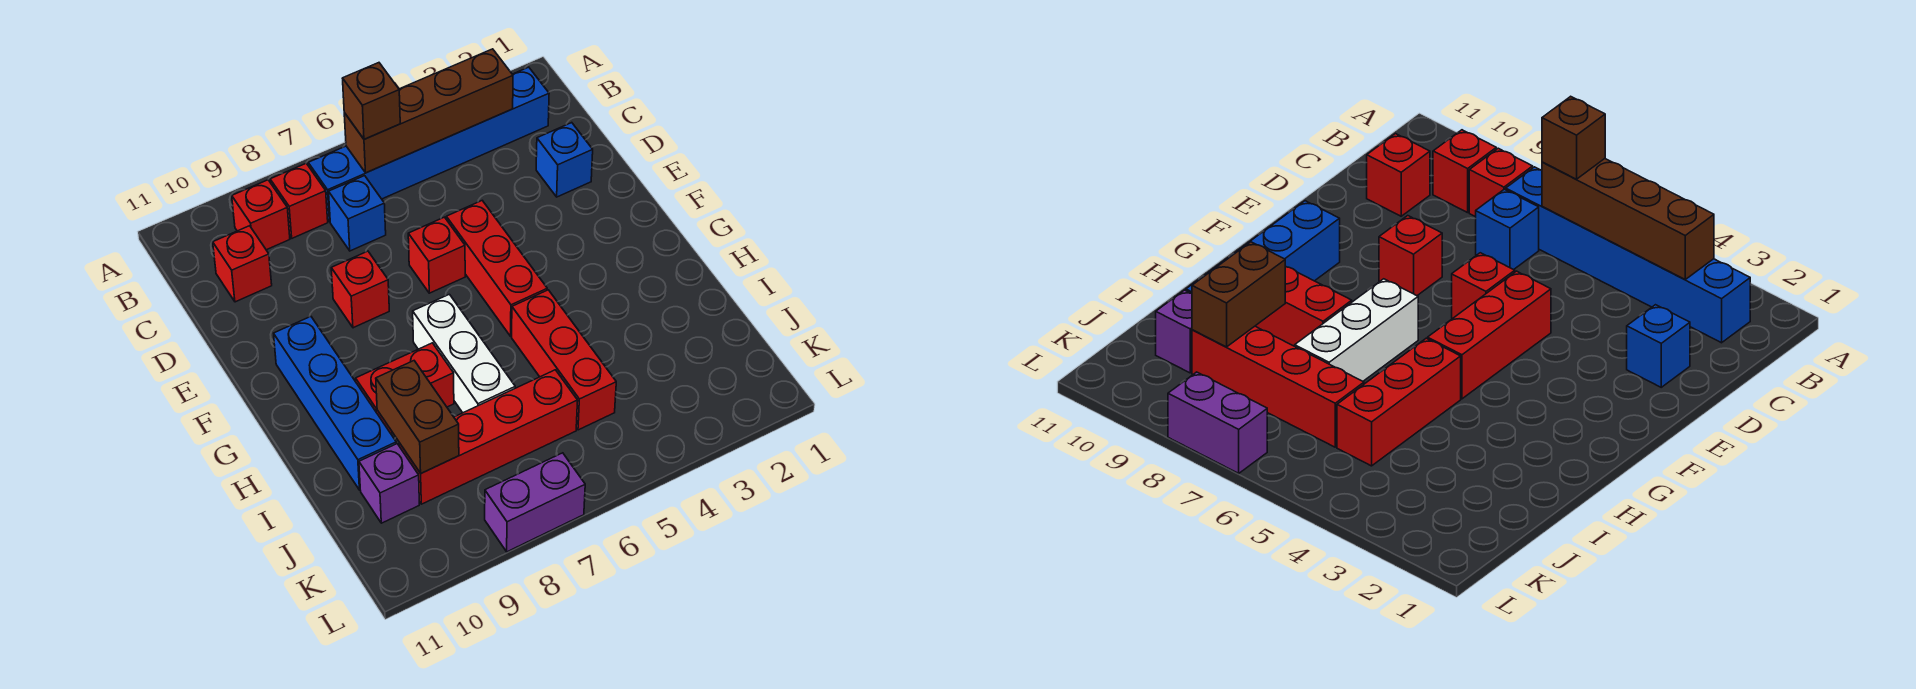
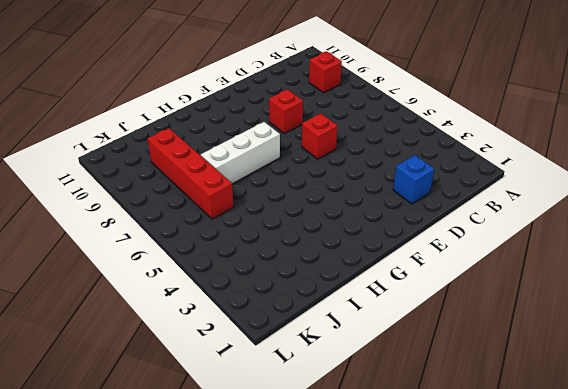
none -> blue brick B2:B7 level 1
none -> red brick B8 level 1
none -> blue brick C7 level 1

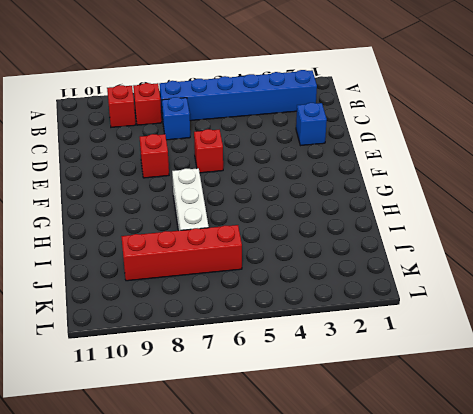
none -> red brick C10 level 1
none -> red brick E5:G5 level 1
none -> blue brick F10:I10 level 1

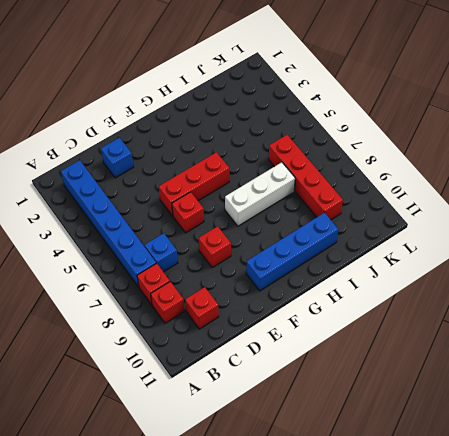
none -> red brick H5:J5 level 1
none -> red brick H8:H9 level 1
none -> purple brick J10 level 1

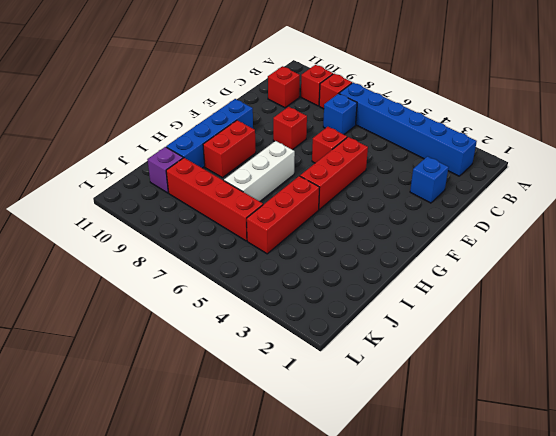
red brick G9:H9 level 1 -> red brick H8:H9 level 1
none -> purple brick L7:L8 level 1
none -> brown brick B3:B6 level 2
none -> brown brick I9:J9 level 2

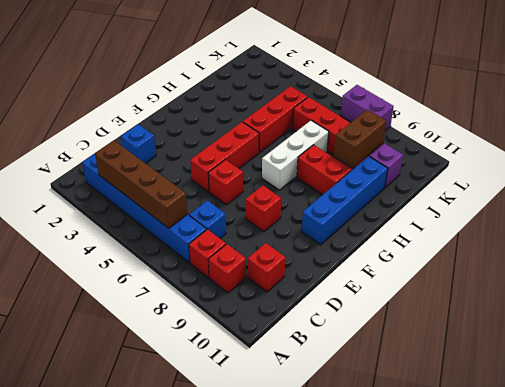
none -> brown brick B6 level 3

